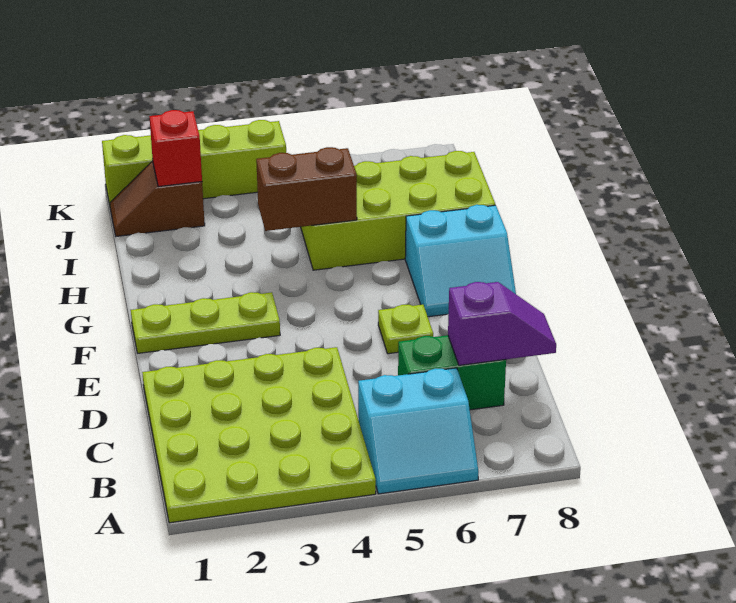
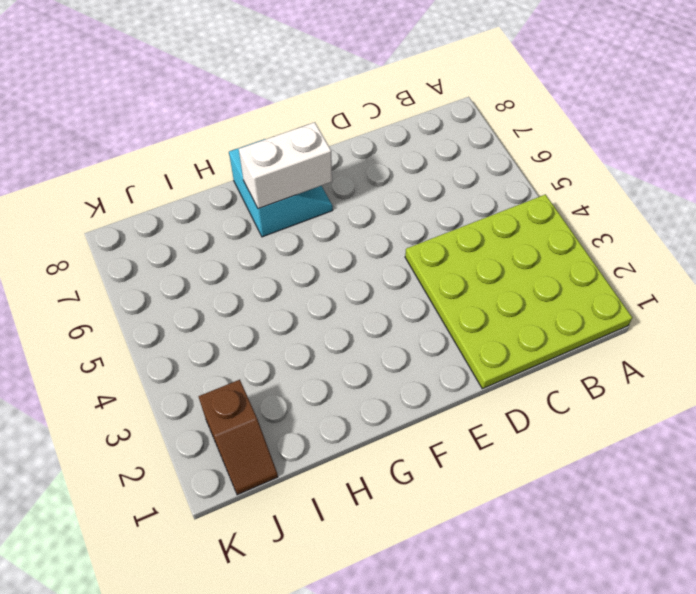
white brick F7:G7 level 2 -> none
none -> cyan slope A5:B6 level 1 top B
none -> green brick C6:C7 level 1
none -> lime plate E6 level 1

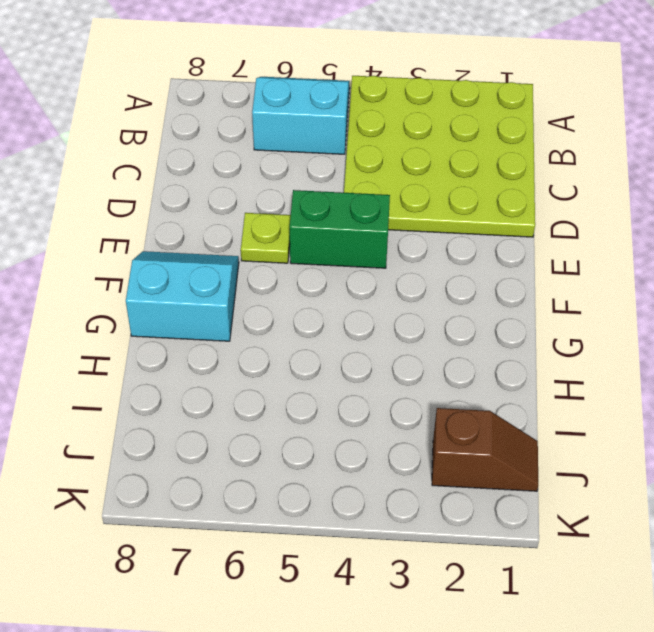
green brick E4:E5 level 1 -> green brick C6:C7 level 1
none -> lime plate F1:F3 level 1
none -> lime brick H5:I8 level 1
none -> lime brick K1:K4 level 1

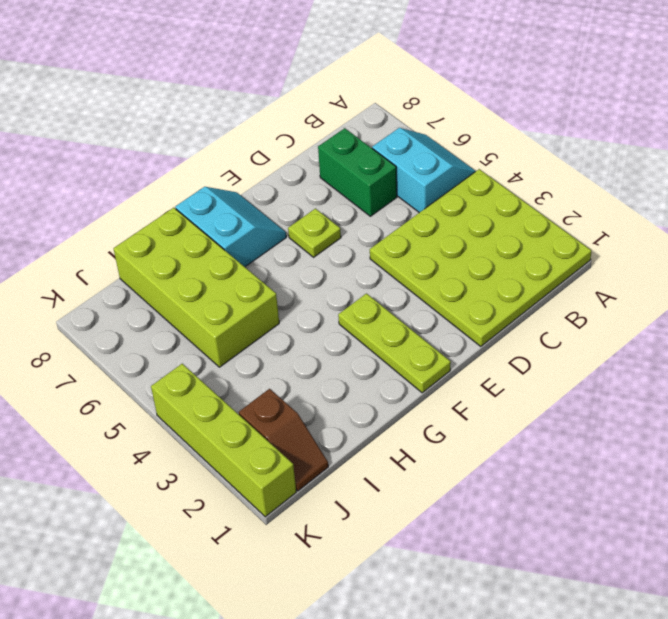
none -> purple slope C7:C8 level 2 top 7
none -> brown brick H4:H5 level 2
none -> red brick J2 level 2

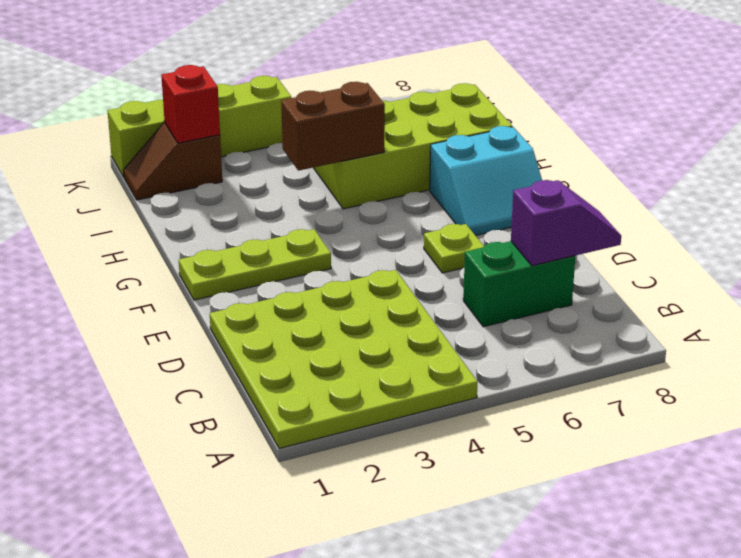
none -> cyan slope A5:B6 level 1 top B

